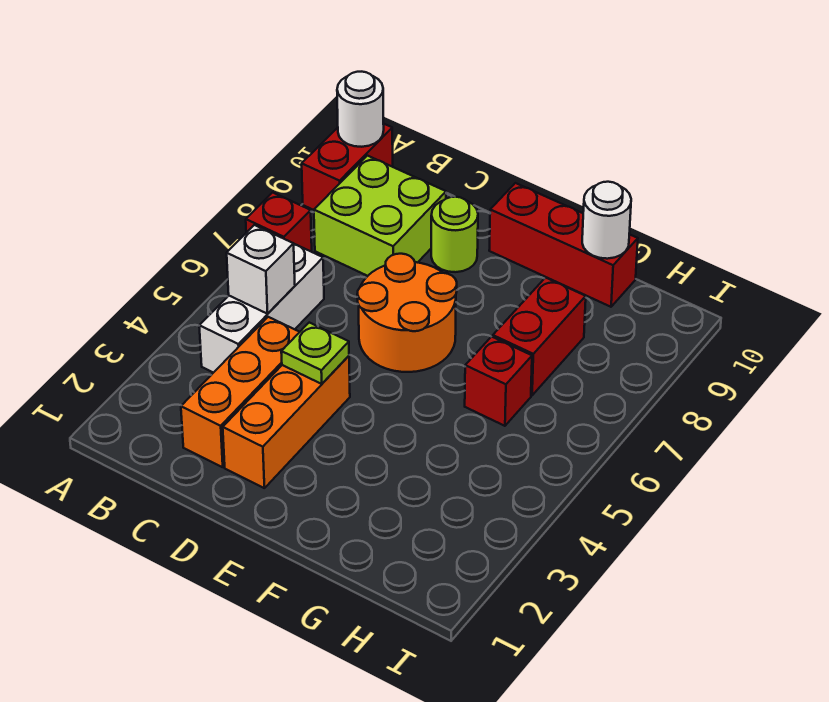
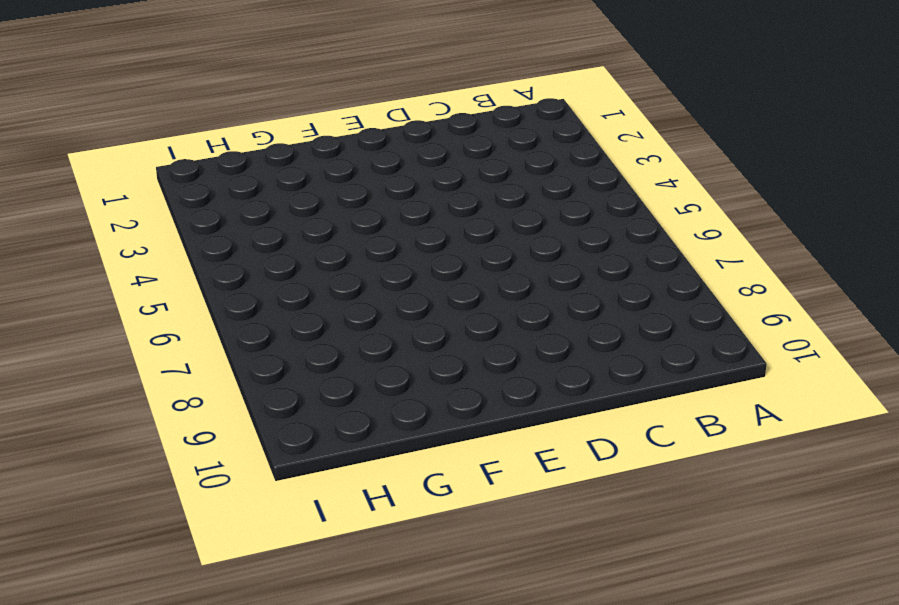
none -> red brick A7 level 1
none -> red brick A9:A10 level 1
none -> white brick B4:B6 level 1

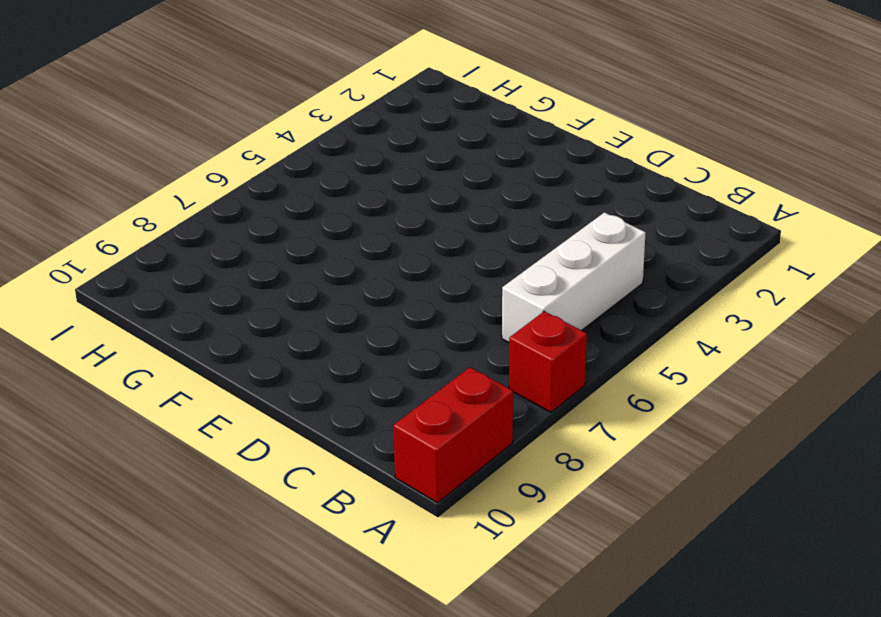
none -> lime brick B8:C9 level 1
none -> orange brick C2:C4 level 1
none -> orange brick D2:D4 level 1

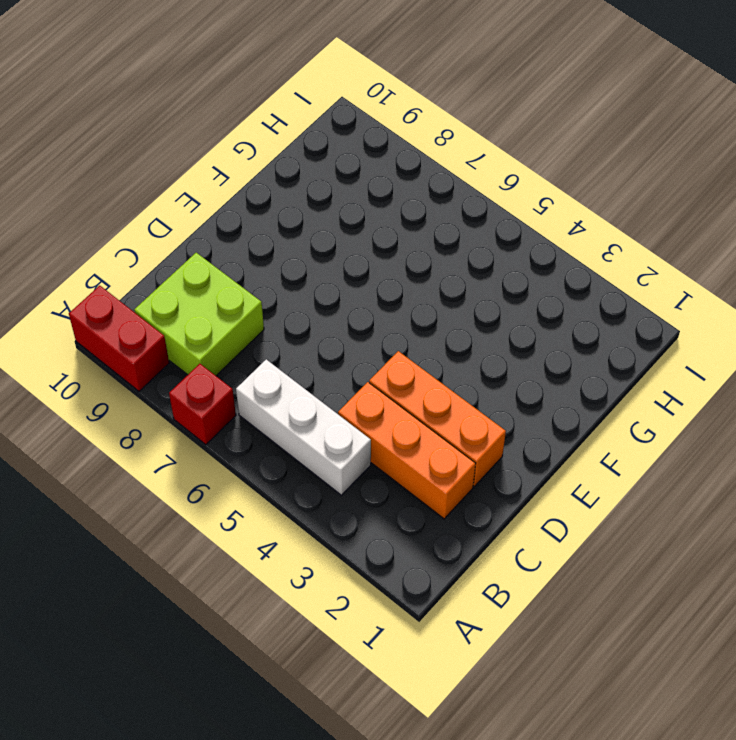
none -> orange round brick D6:E7 level 1
none -> lime round brick D9 level 1
none -> red brick E10:G10 level 1

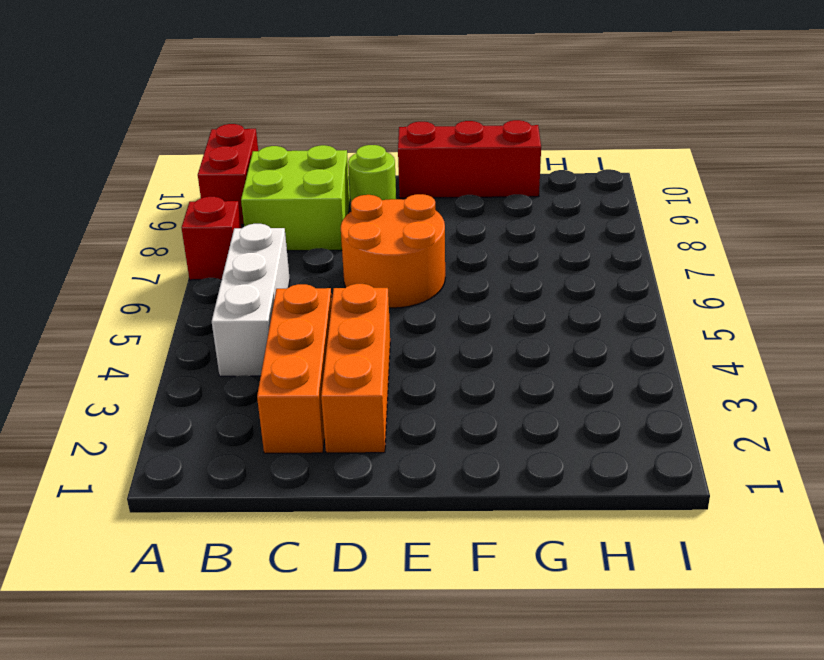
none -> red brick G6 level 1
none -> red brick G7:G8 level 1
none -> white round brick A10 level 2

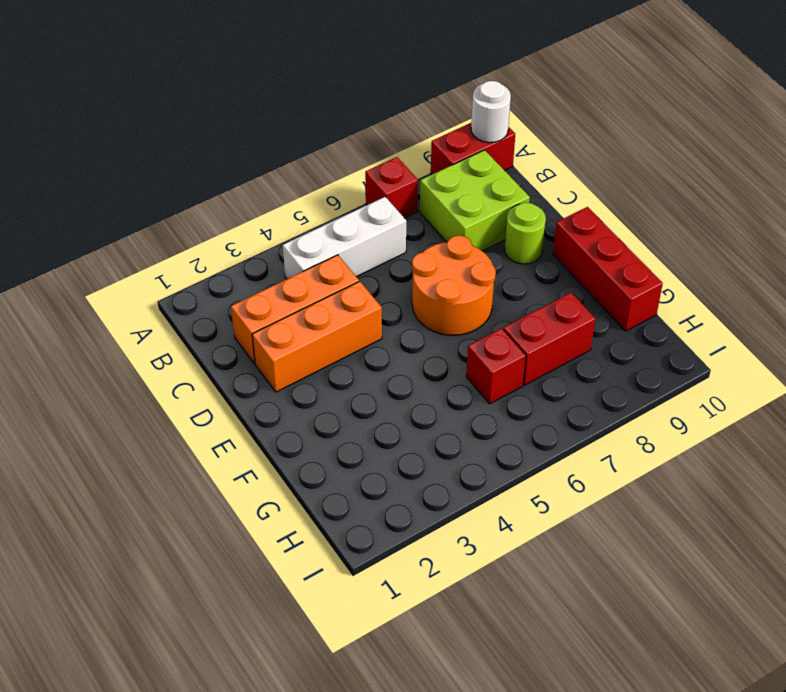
none -> white brick B5 level 2
none -> lime plate D4 level 2
none -> white round brick G10 level 2

